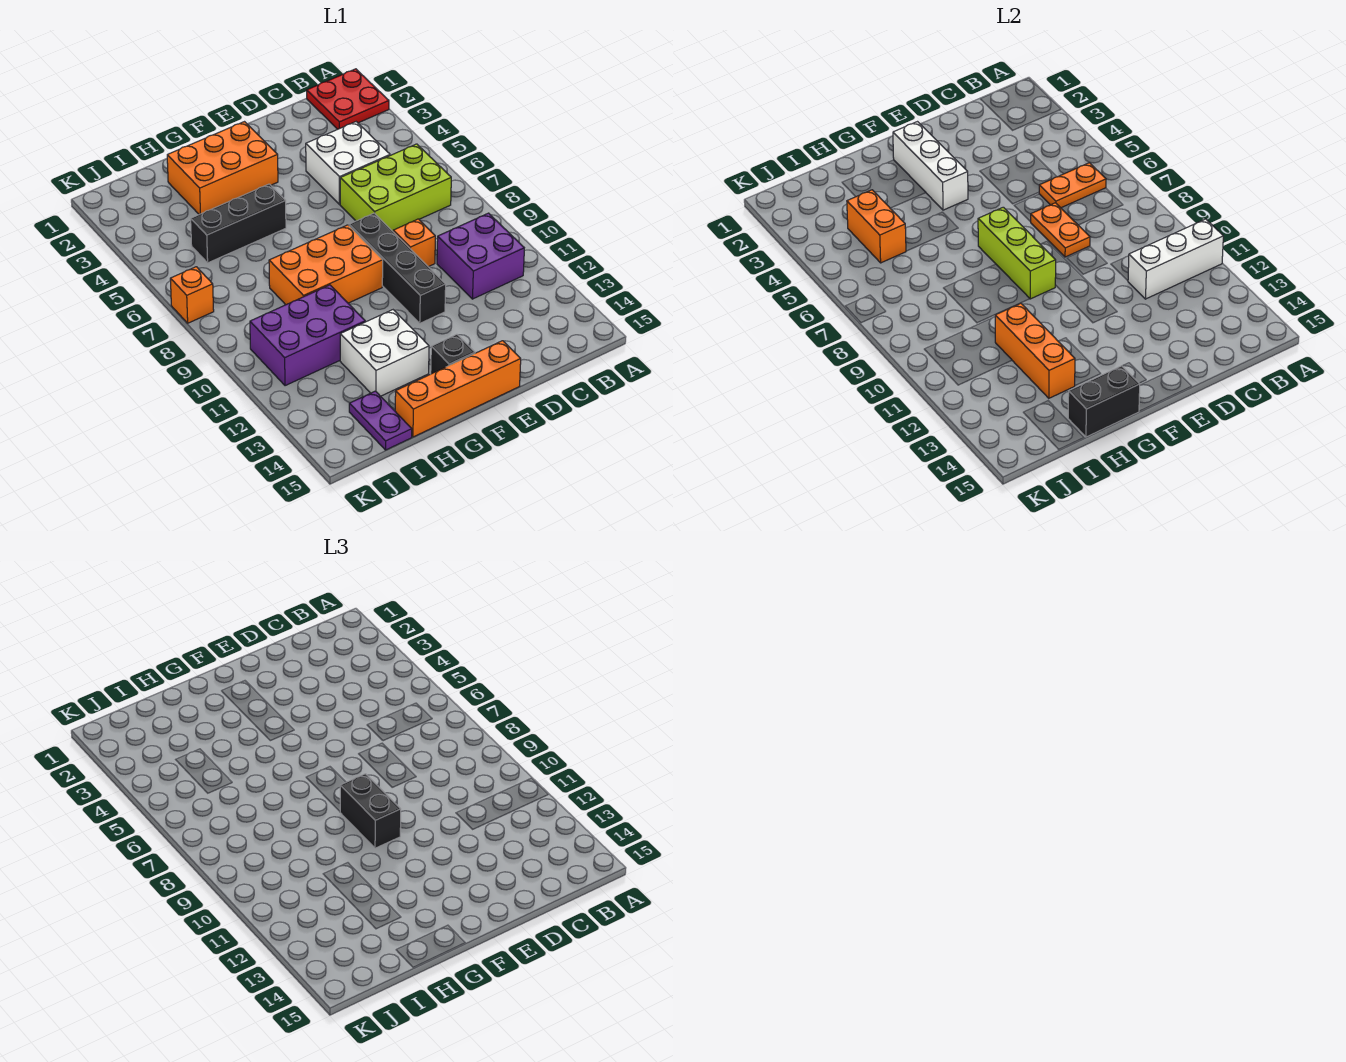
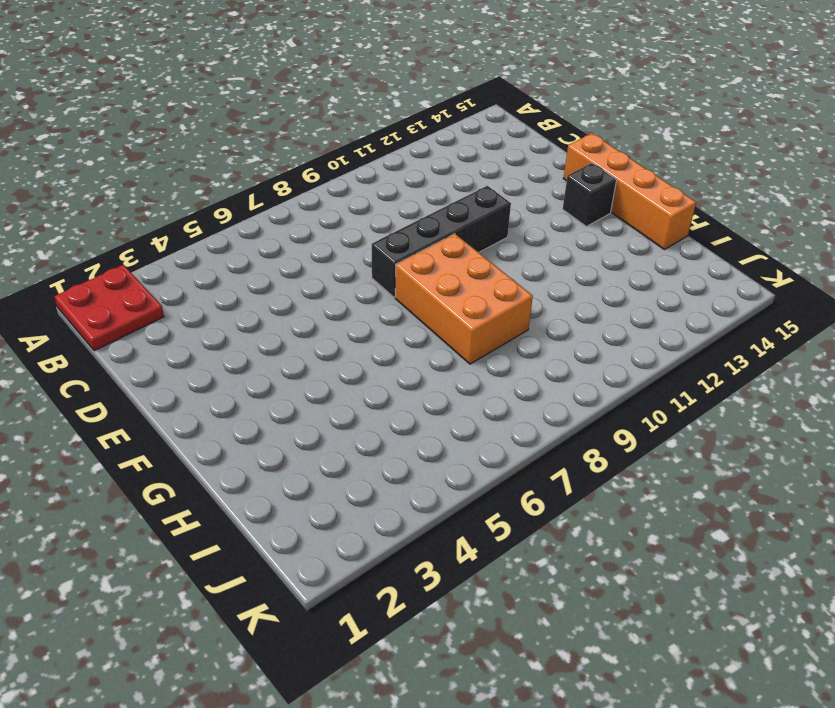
none -> lime brick B6:D7 level 1
none -> purple brick B10:C11 level 1
none -> white brick C4:D5 level 1

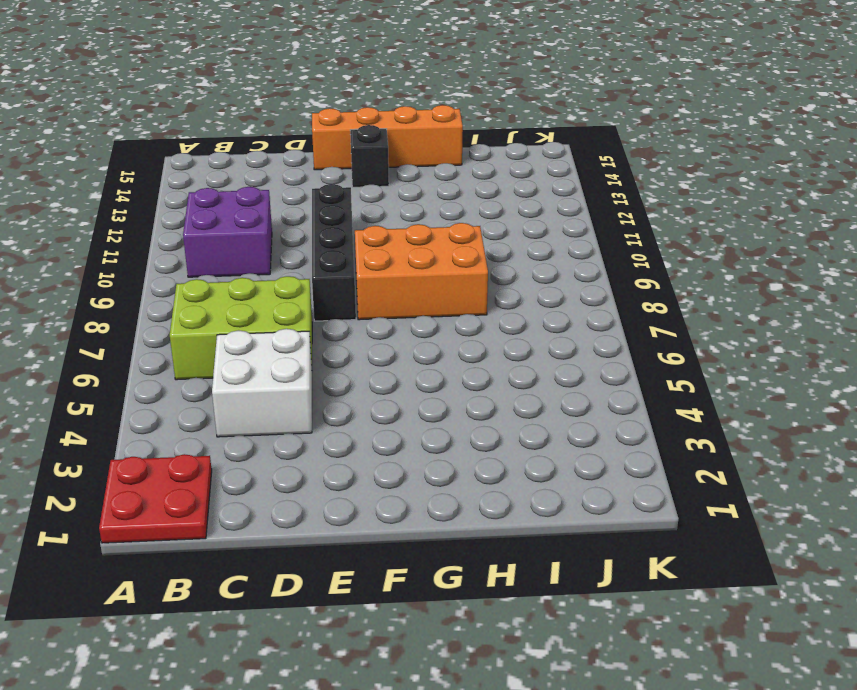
none -> orange brick D9 level 1
none -> orange brick F2:H3 level 1
none -> black brick G5:I5 level 1

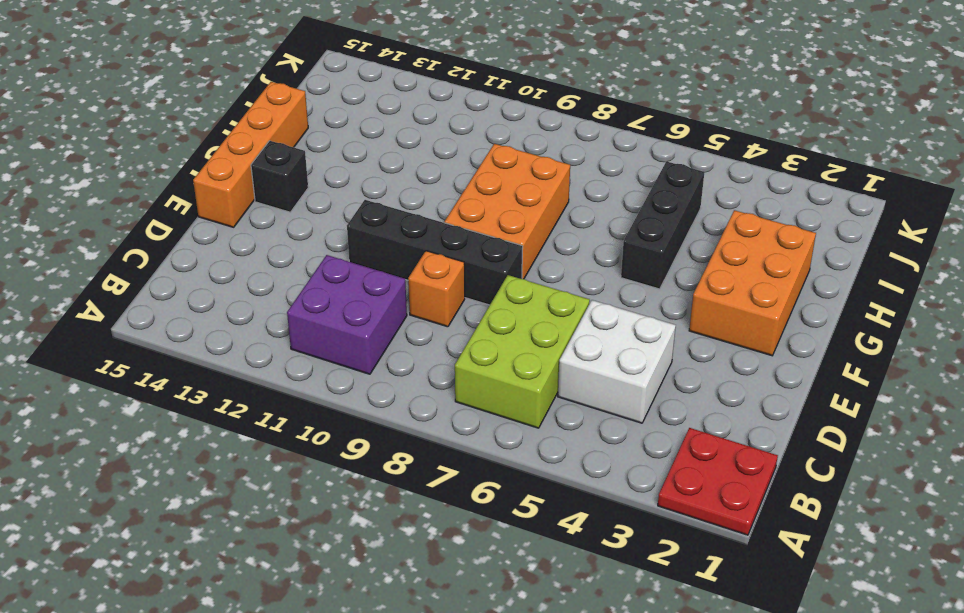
none -> white brick G12:H13 level 1
none -> purple brick H10:J11 level 1
none -> purple plate I14:I15 level 1

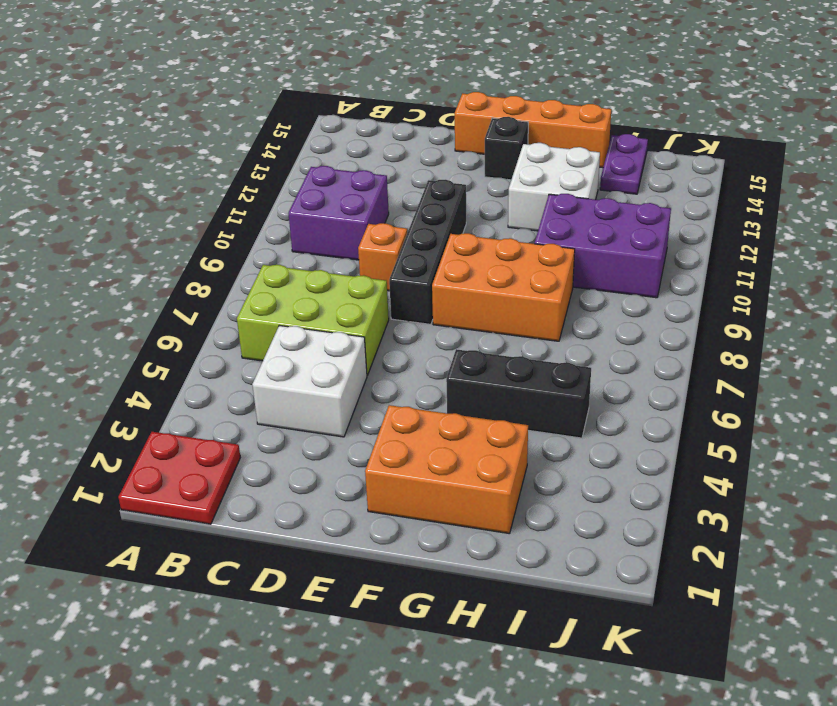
none -> orange brick K7 level 1
none -> white brick A11:C11 level 2
none -> orange plate B6:C6 level 2

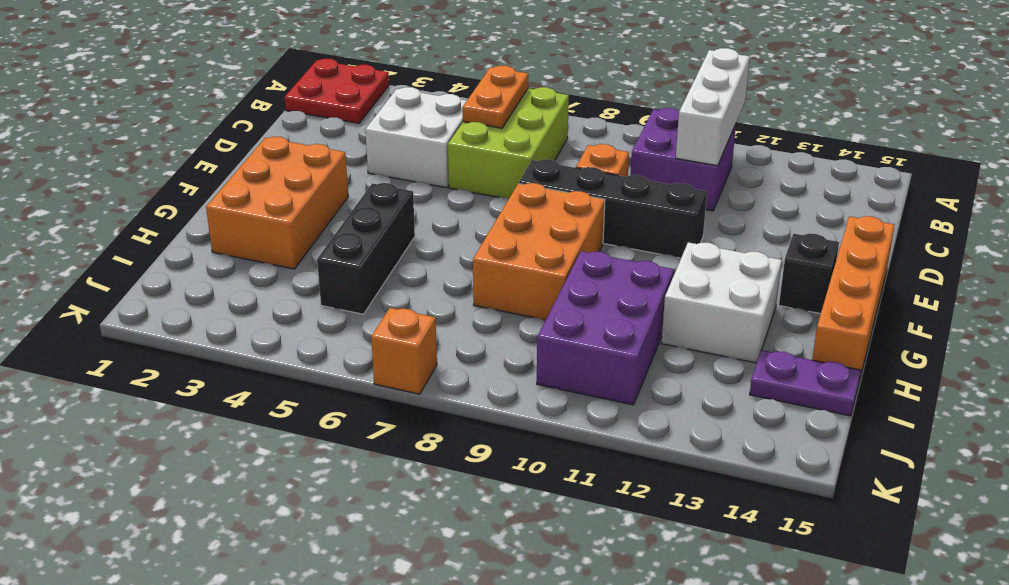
none -> orange plate D7:D8 level 2
none -> white brick F2:F4 level 2
none -> lime brick F7:F9 level 2

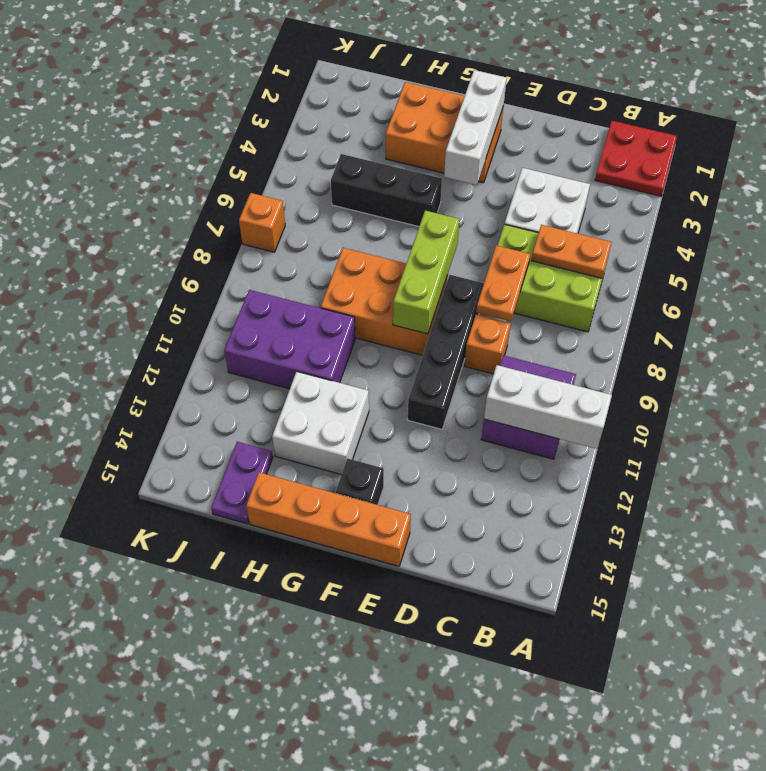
none -> black brick G15:H15 level 2
none -> orange brick H11:H13 level 2
none -> orange brick I4:I5 level 2

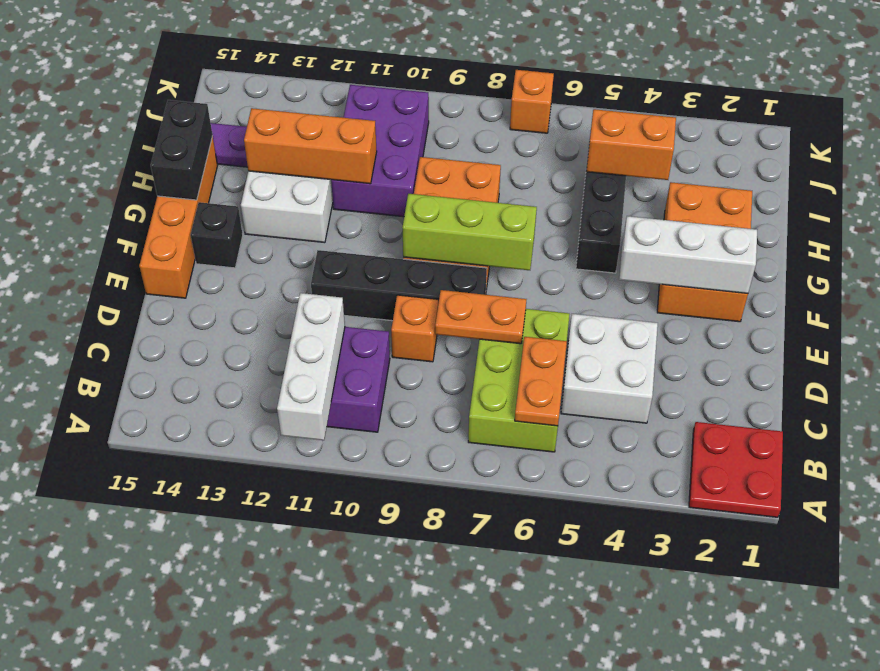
none -> black brick F9:F10 level 3

